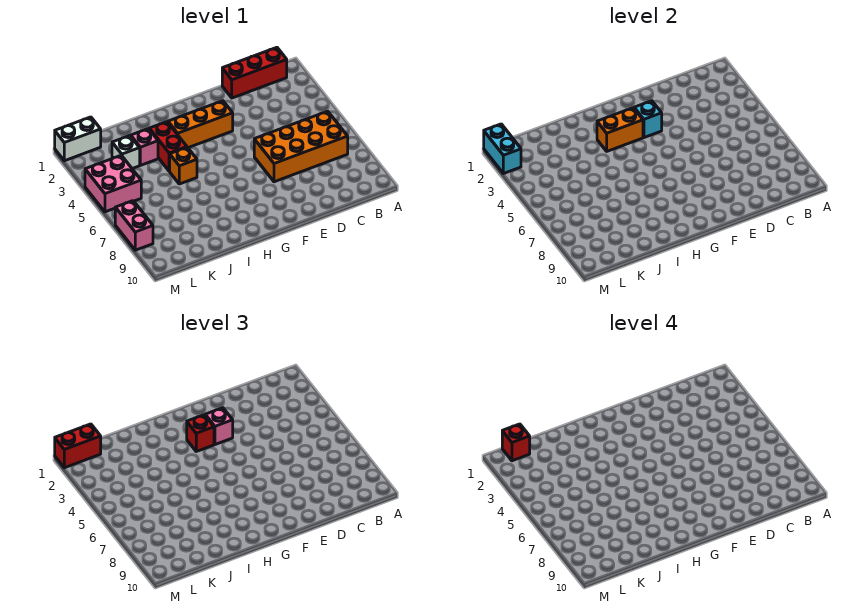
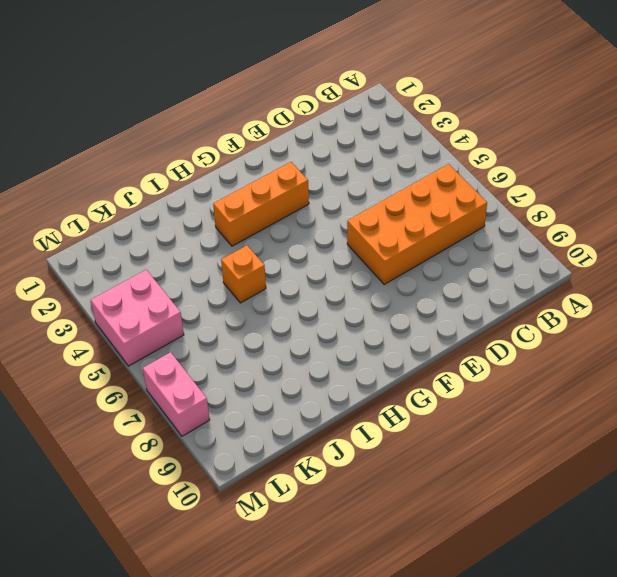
none -> red brick B1:D1 level 1
none -> red brick I3:I4 level 1
none -> pink brick J3 level 1

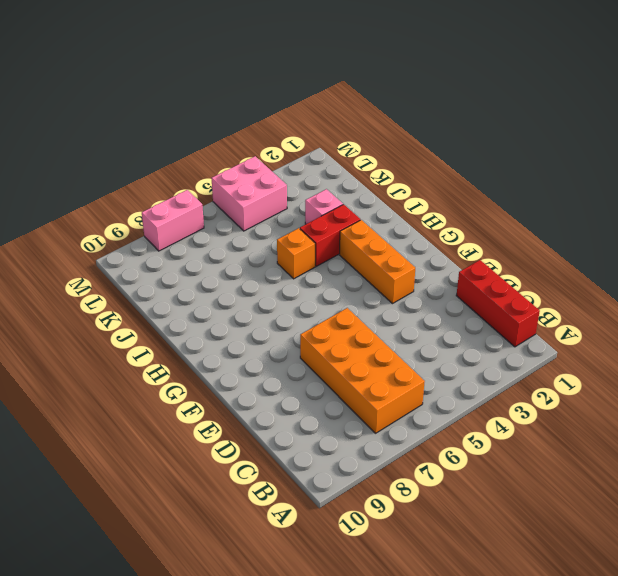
none -> white brick K3 level 1
none -> white brick L1:M1 level 1
none -> cyan brick F3 level 2

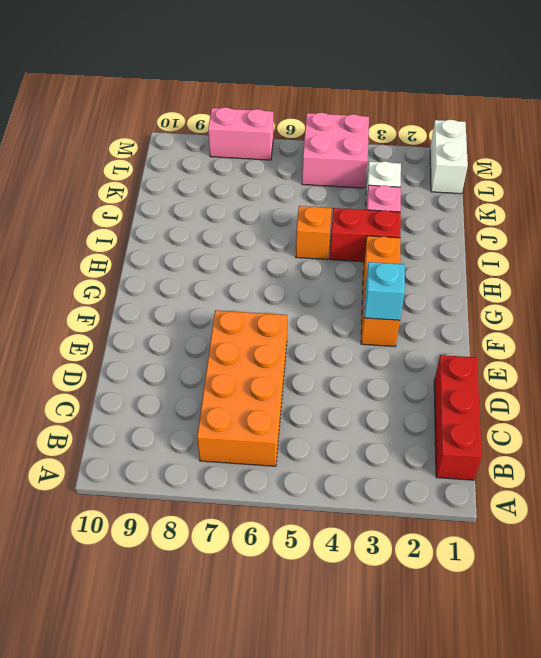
none -> orange brick G3:H3 level 2
none -> cyan brick M1:M2 level 2
none -> pink brick F3 level 3

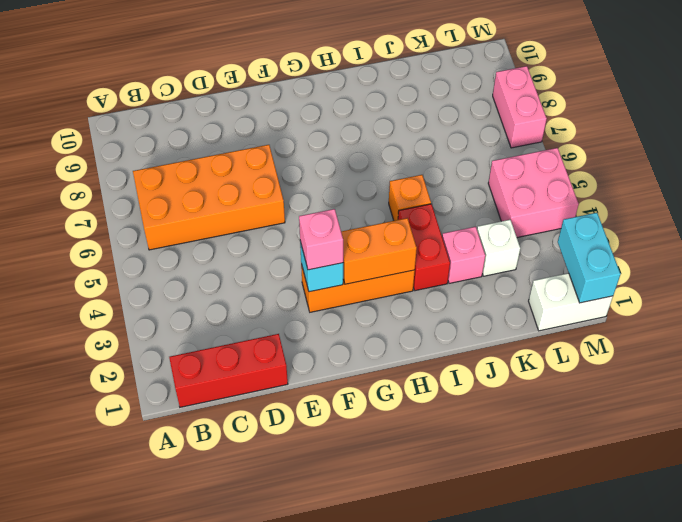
none -> red brick G3 level 3
none -> red brick L1:M1 level 3
none -> red brick L1 level 4

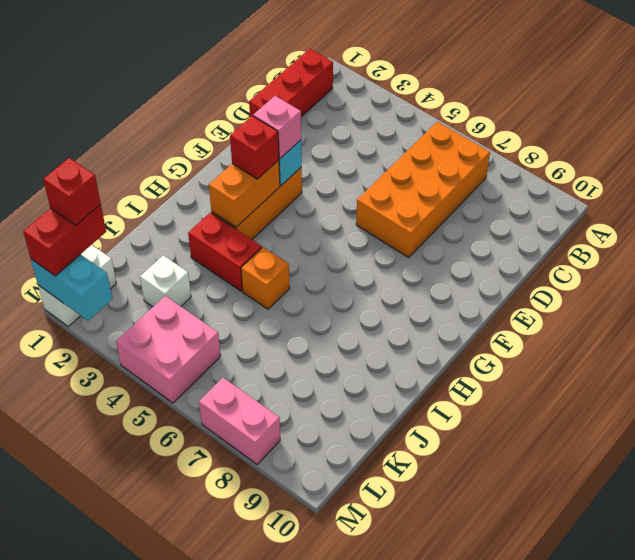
none -> pink brick J3 level 1

